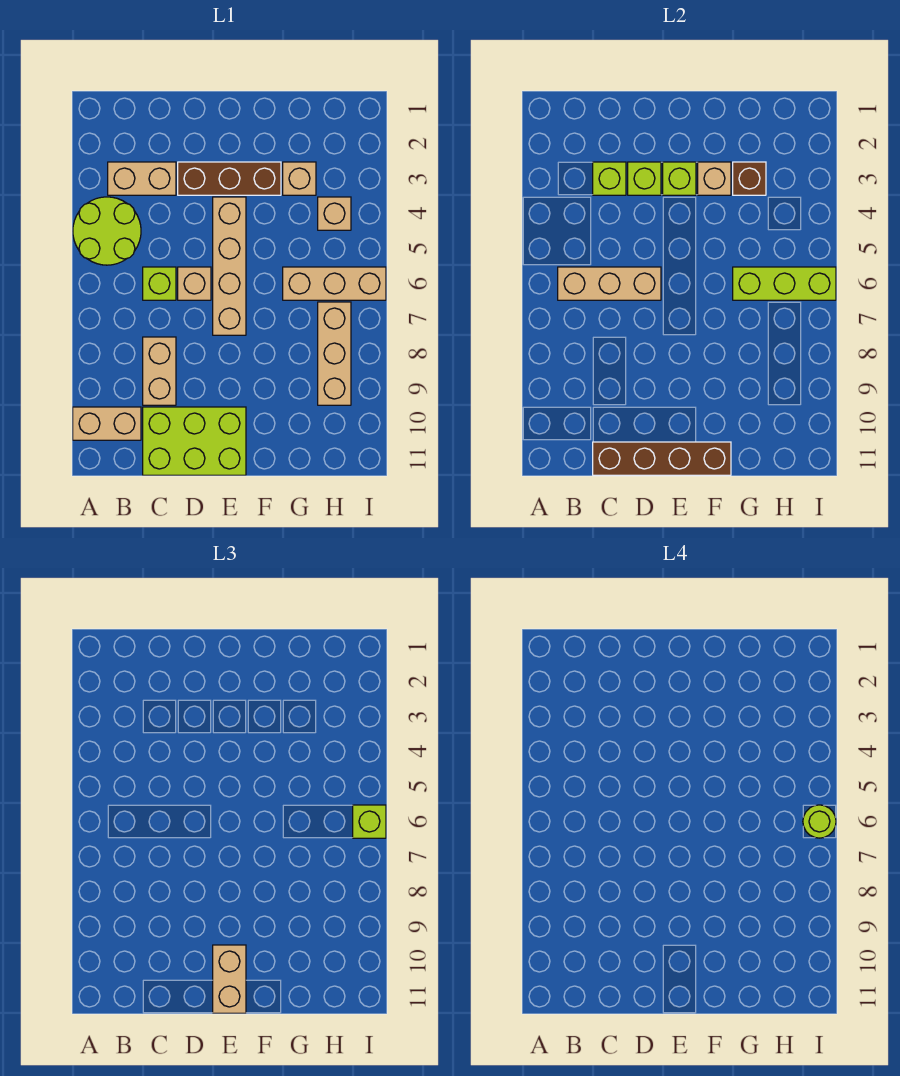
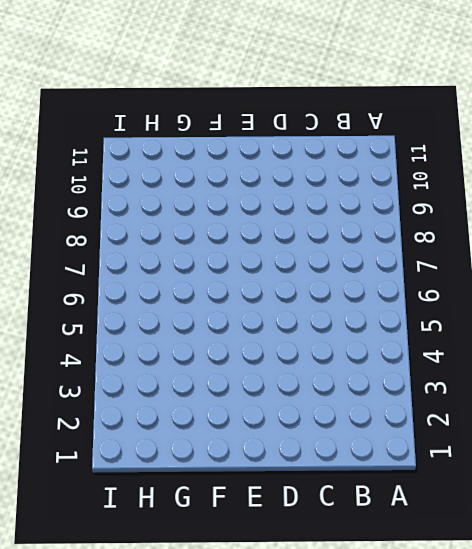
none -> lime round brick A4:B5 level 1
none -> tan brick A10:B10 level 1
none -> tan brick B3:C3 level 1

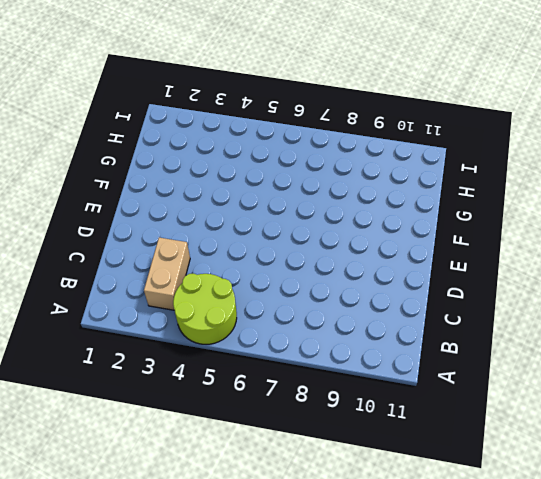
none -> tan brick A10:B10 level 1
none -> lime brick C6 level 1
none -> tan brick C8:C9 level 1

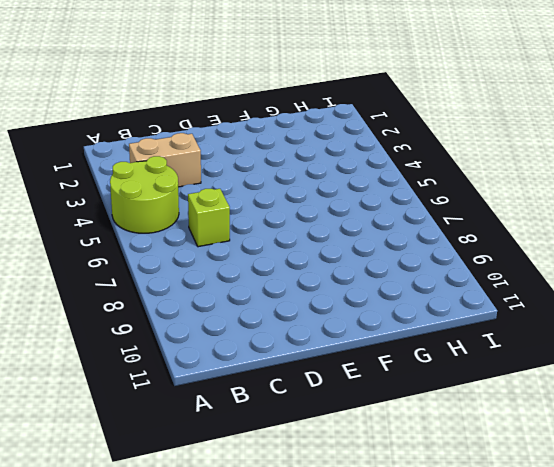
none -> tan brick A10:B10 level 1
none -> tan brick C8:C9 level 1
none -> lime brick C10:E11 level 1

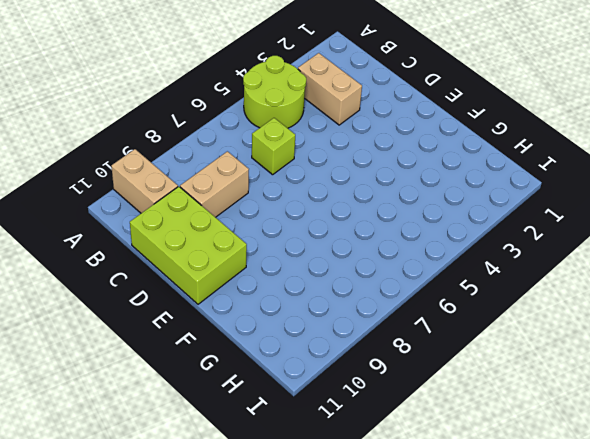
none -> brown brick D3:F3 level 1
none -> tan brick D6 level 1
none -> tan brick E4:E7 level 1

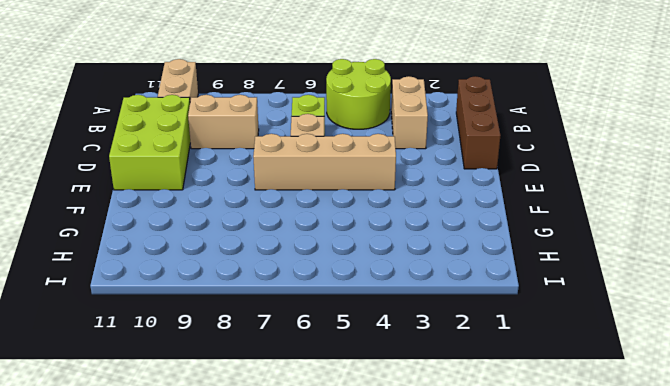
brown brick B1:D1 level 1 -> brown brick D3:F3 level 1
none -> tan brick G3 level 1
none -> tan brick G6:I6 level 1
none -> tan brick H4 level 1

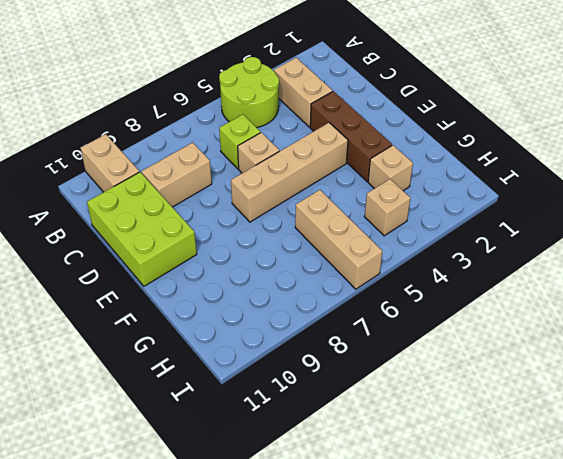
none -> tan brick H7:H9 level 1
none -> tan brick B6:D6 level 2
none -> lime brick C3 level 2

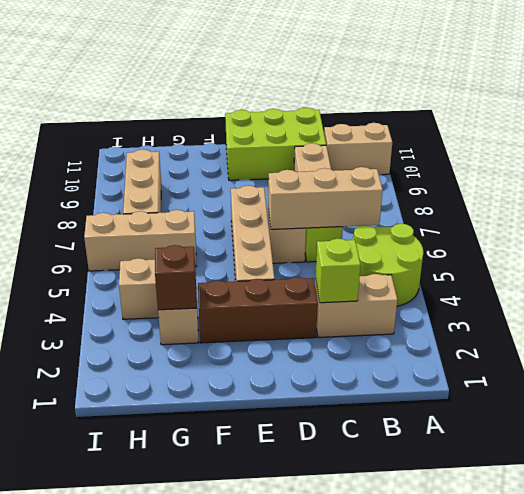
none -> brown brick C11:F11 level 2
none -> lime brick D3 level 2
none -> lime brick E3 level 2

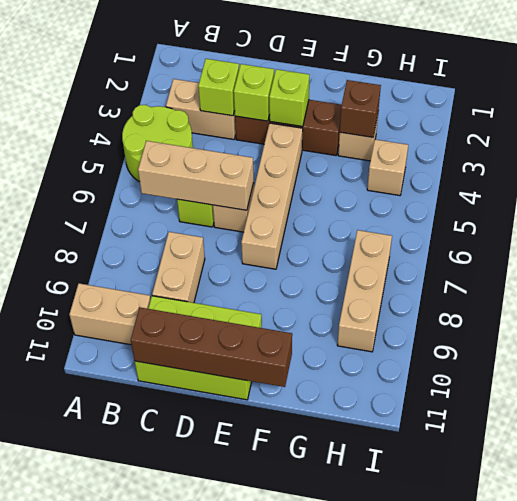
none -> tan brick G6:I6 level 1
none -> tan brick F3 level 2
none -> lime brick G6:I6 level 2

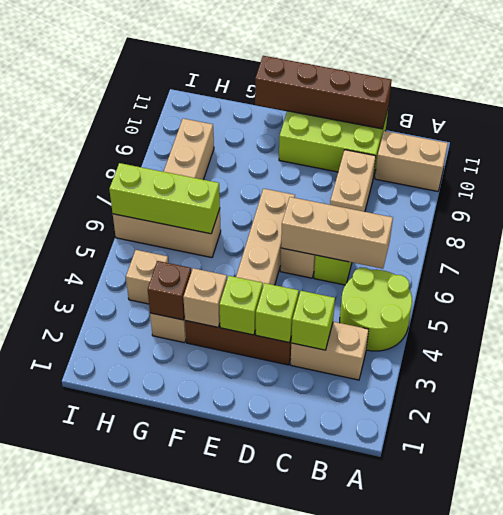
none -> tan brick E10:E11 level 3
none -> lime brick I6 level 3
none -> lime round brick I6 level 4

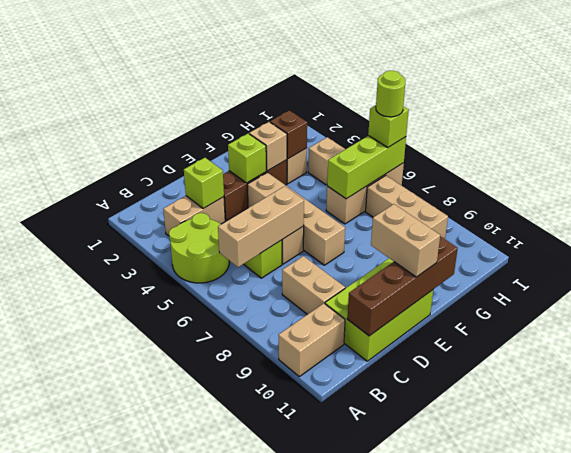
none -> lime brick D3 level 2

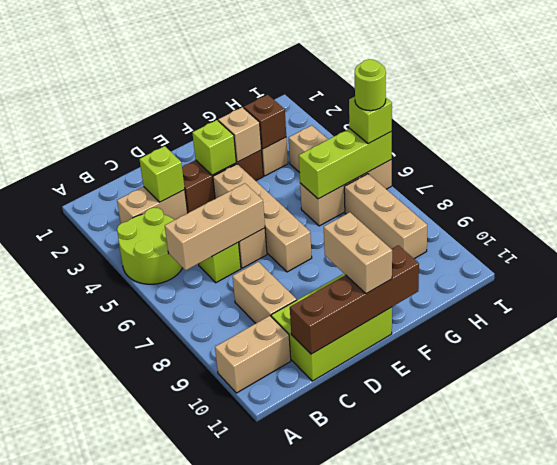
none -> lime brick D3 level 2

